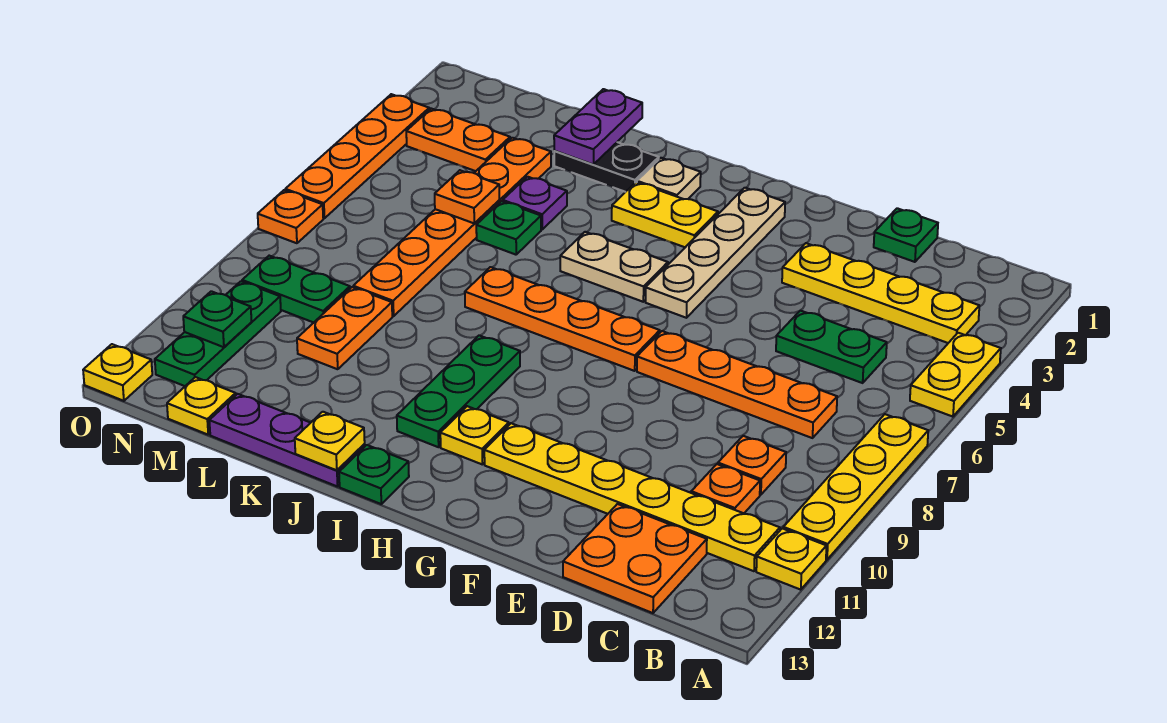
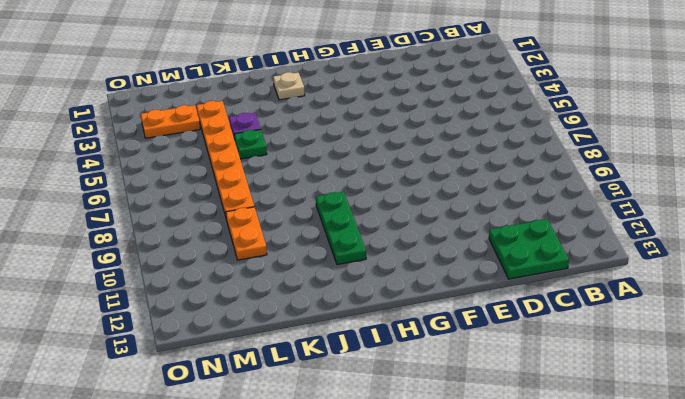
green plate C12:D13 level 1 -> orange plate C12:D13 level 1
none -> yellow plate A4:A5 level 1
none -> yellow plate A7:A10 level 1
none -> yellow plate A11 level 1
none -> yellow plate B3:E3 level 1

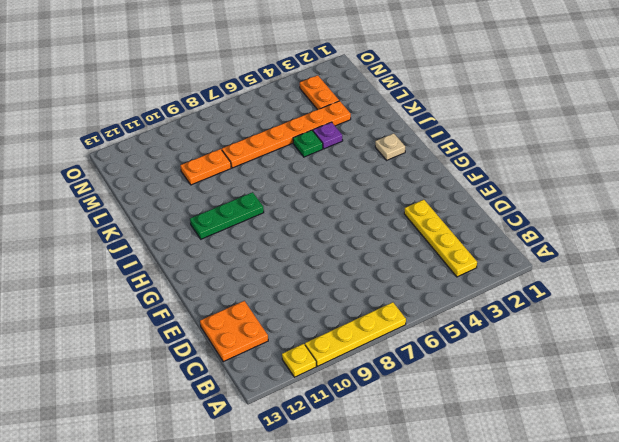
none -> yellow plate A4:A5 level 1
none -> yellow plate B11:G11 level 1
none -> green plate C5:D5 level 1
none -> orange plate C7:F7 level 1

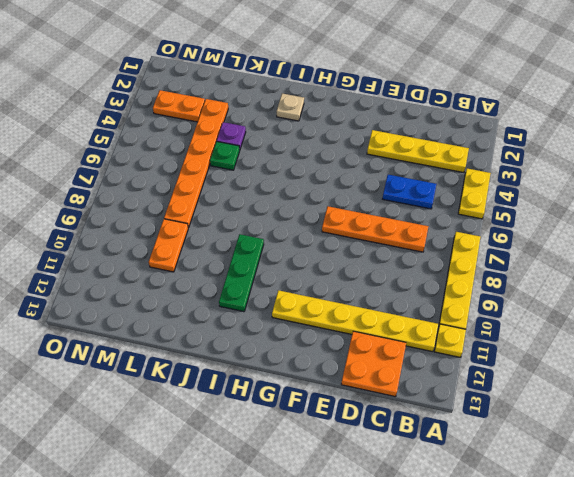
blue plate C5:D5 level 1 -> green plate C5:D5 level 1
none -> orange plate C9 level 1
none -> orange plate C10 level 1
none -> green plate D1 level 1
none -> tan plate G2:G5 level 1

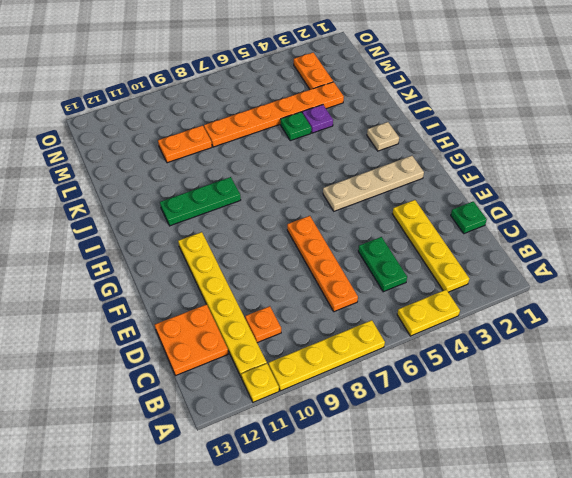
none -> orange plate C9 level 1
none -> orange plate G7:J7 level 1
none -> yellow plate H3:I3 level 1
none -> tan plate H5:I5 level 1

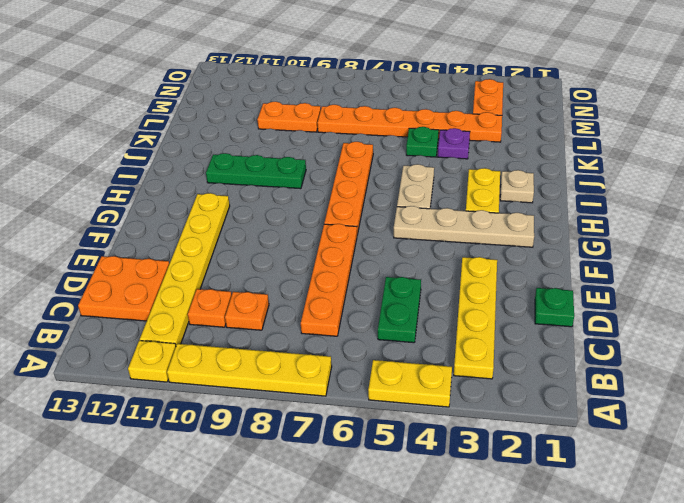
none -> yellow plate H11 level 1
none -> green plate I13 level 1
none -> black plate J2:K2 level 1
none -> purple plate J13:L13 level 1

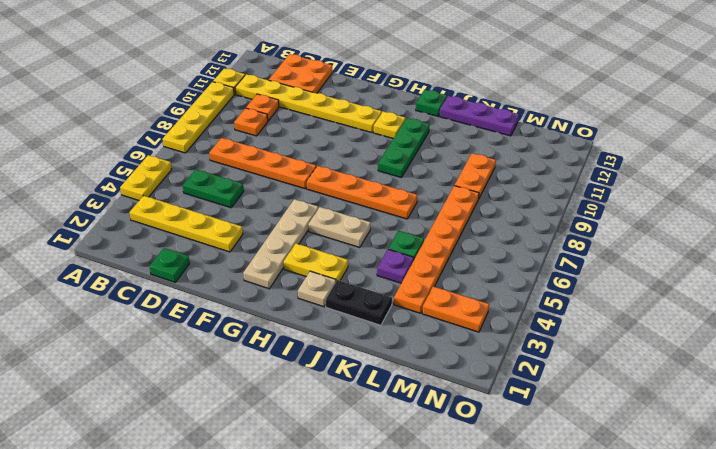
none -> green plate M9:N9 level 1
none -> yellow plate M13 level 1
none -> green plate N10:N12 level 1
none -> orange plate O3:O6 level 1

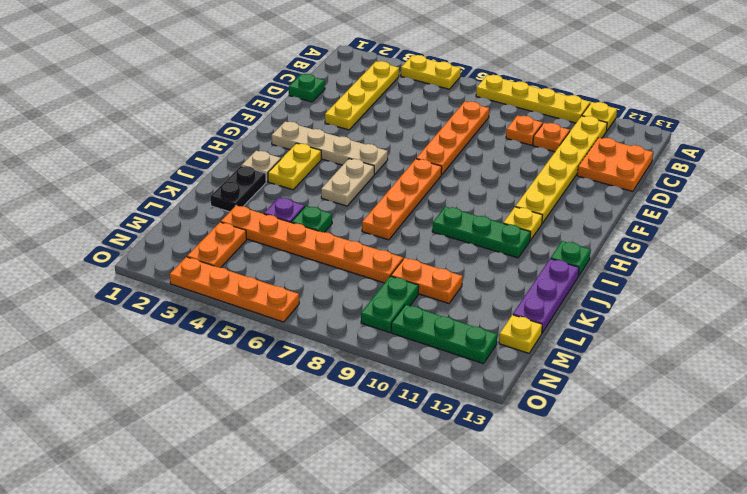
none -> green plate C5:D5 level 1
none -> orange plate O7 level 1
none -> yellow plate O13 level 1
none -> yellow plate J13 level 2

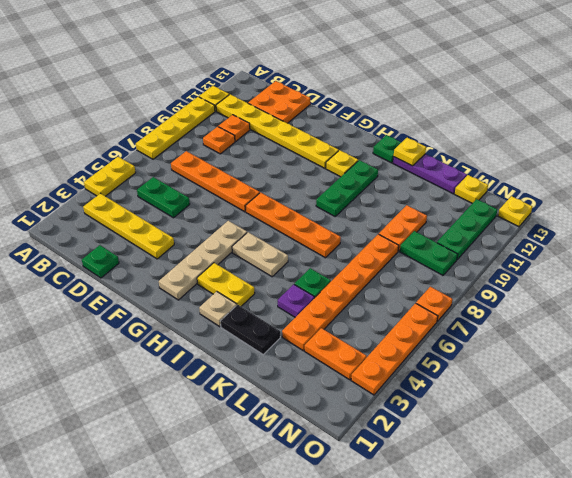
none -> purple plate K1:K2 level 2
none -> orange plate L5 level 2
none -> green plate N11 level 2

